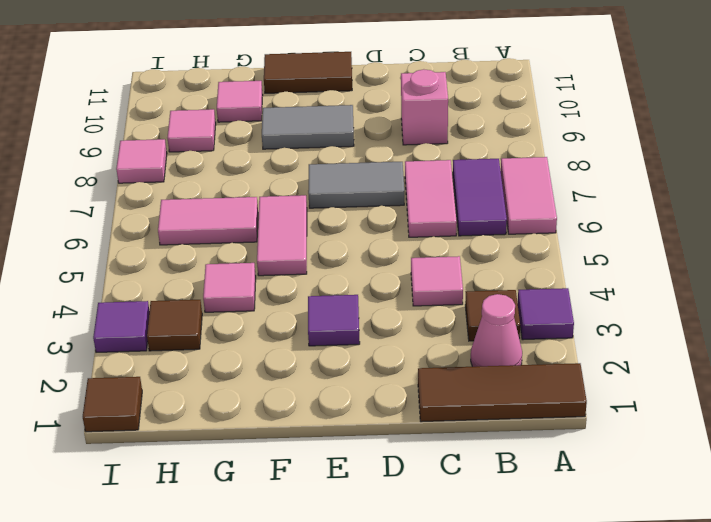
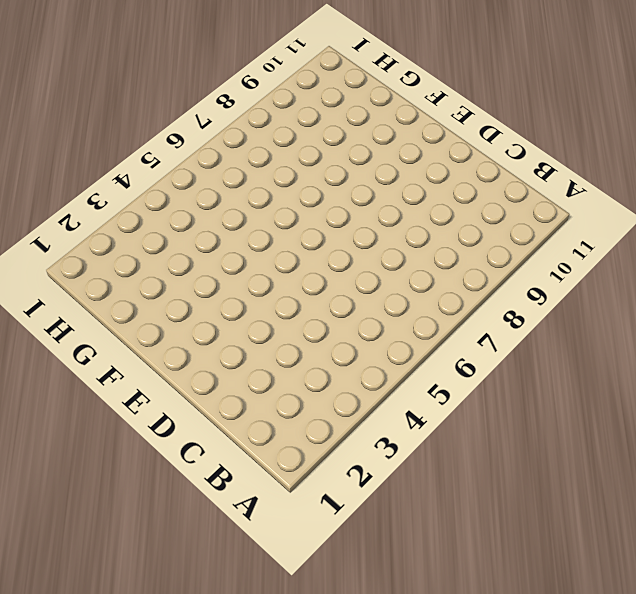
none -> brown tile A1:C1 level 1
none -> purple tile A3 level 1
none -> pink tile A6:A7 level 1

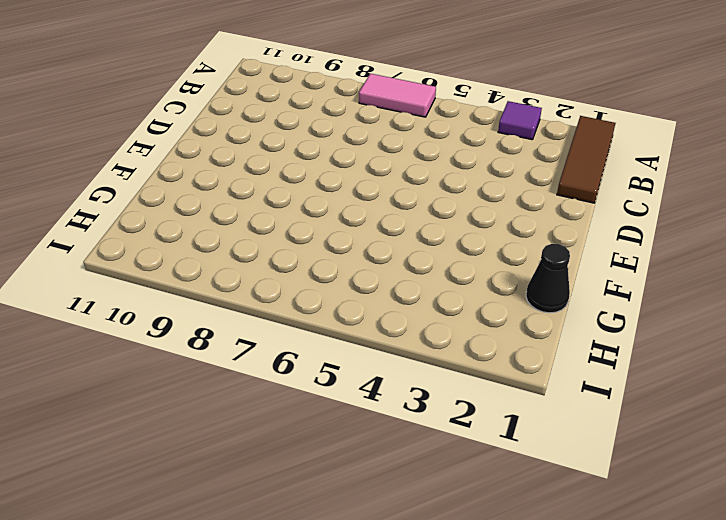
black cone G1 level 1 -> none
none -> pink cone B2 level 1
none -> brown tile B3 level 1
none -> purple tile B6:B7 level 1

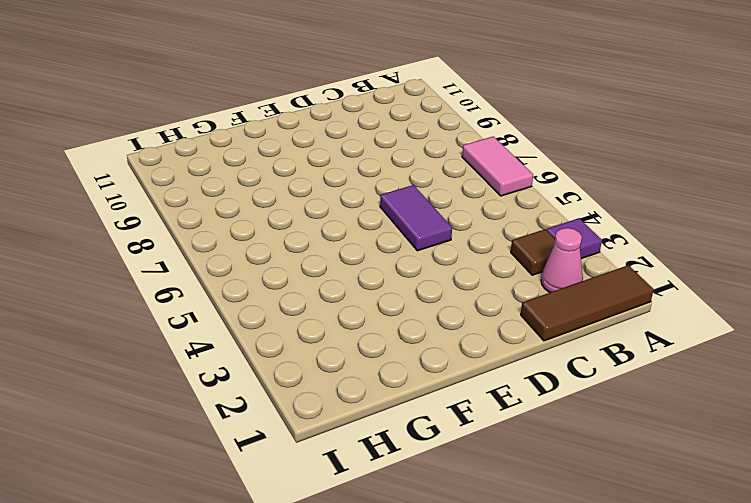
purple tile D5:D6 level 1 -> purple tile B6:B7 level 1
none -> pink tile C4 level 1
none -> pink tile C6:C7 level 1
none -> pink brick C9 level 1

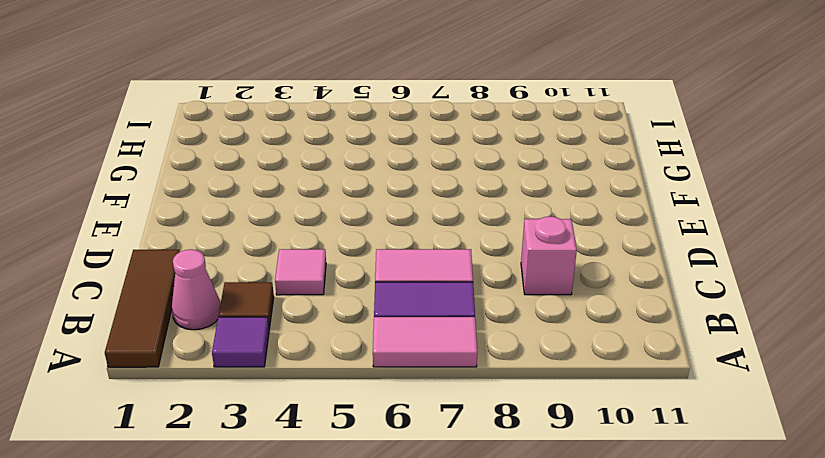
none -> grey tile D7:E7 level 1
none -> purple tile E3 level 1
none -> grey tile E9:F9 level 1

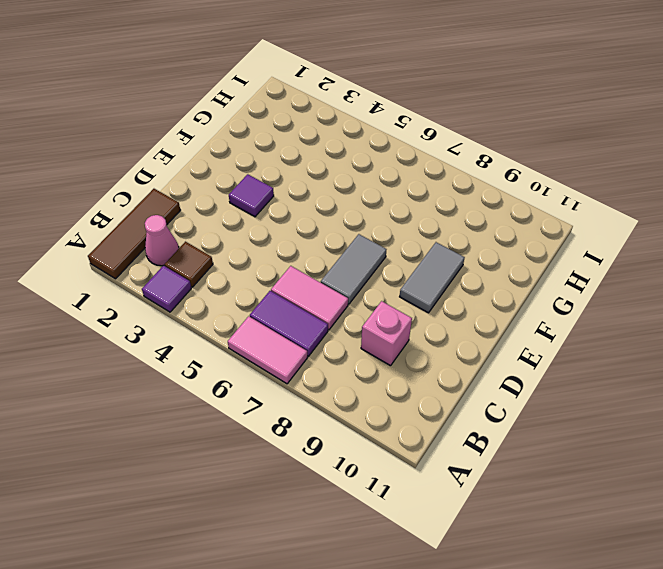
none -> pink tile C4 level 1
none -> brown tile E11:F11 level 1
none -> pink tile F5:F6 level 1

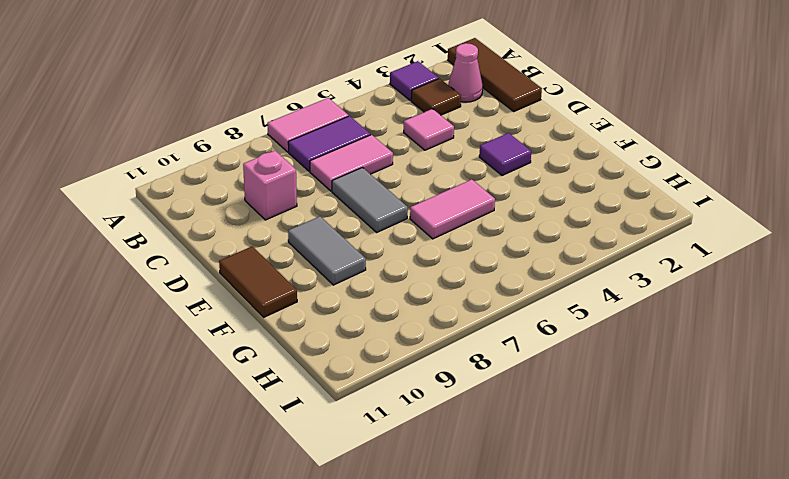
none -> pink tile G4 level 1
none -> pink tile G6:H6 level 1
none -> pink tile G10 level 1

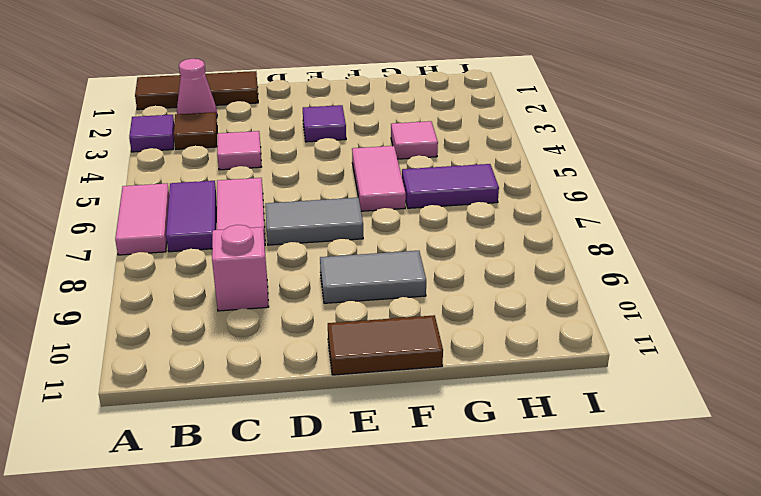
purple tile G6:H6 level 1 -> pink tile G6:H6 level 1
none -> pink tile G10 level 1
none -> brown tile H3 level 1
none -> pink tile H9 level 1

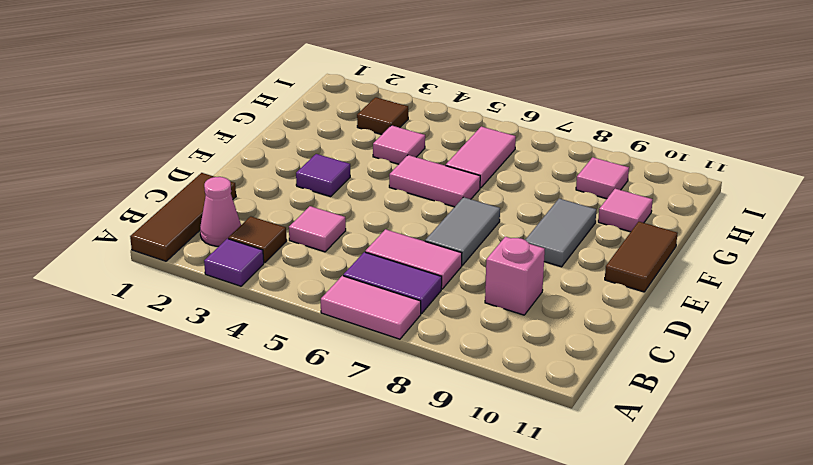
none -> brown tile I1 level 1
none -> purple tile I3 level 1
none -> pink tile I8 level 1

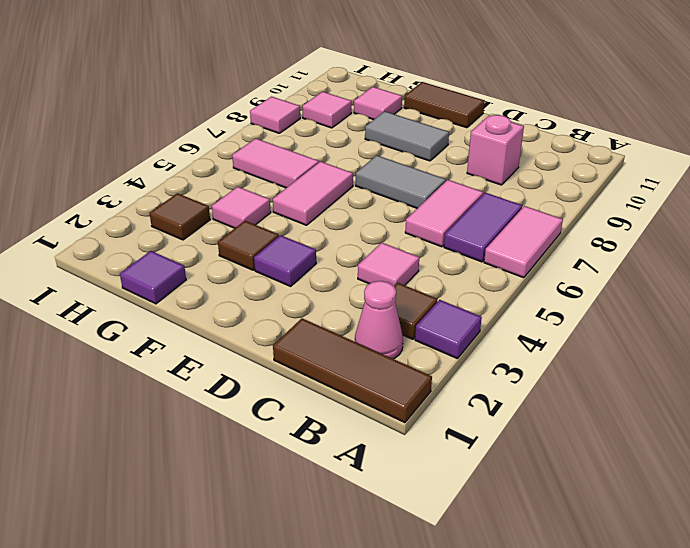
brown tile F3 level 1 -> brown tile I1 level 1
purple tile G1 level 1 -> purple tile I3 level 1

